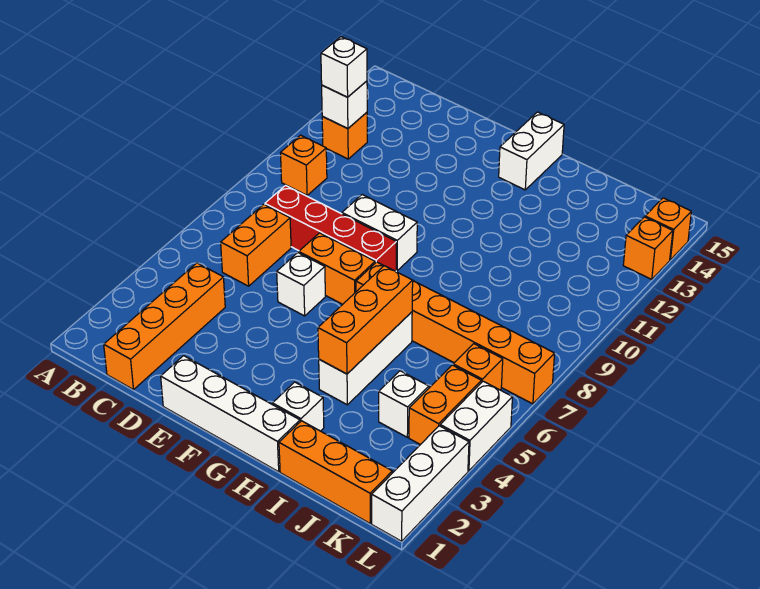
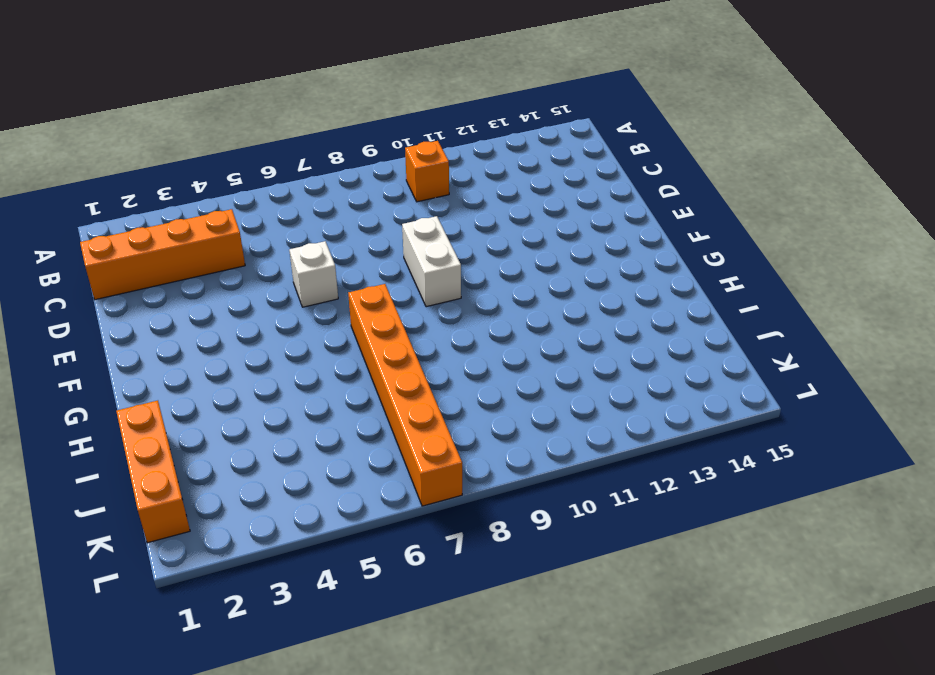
none -> orange brick B12 level 1
none -> orange brick C6:C7 level 1
none -> red brick C8:F8 level 1

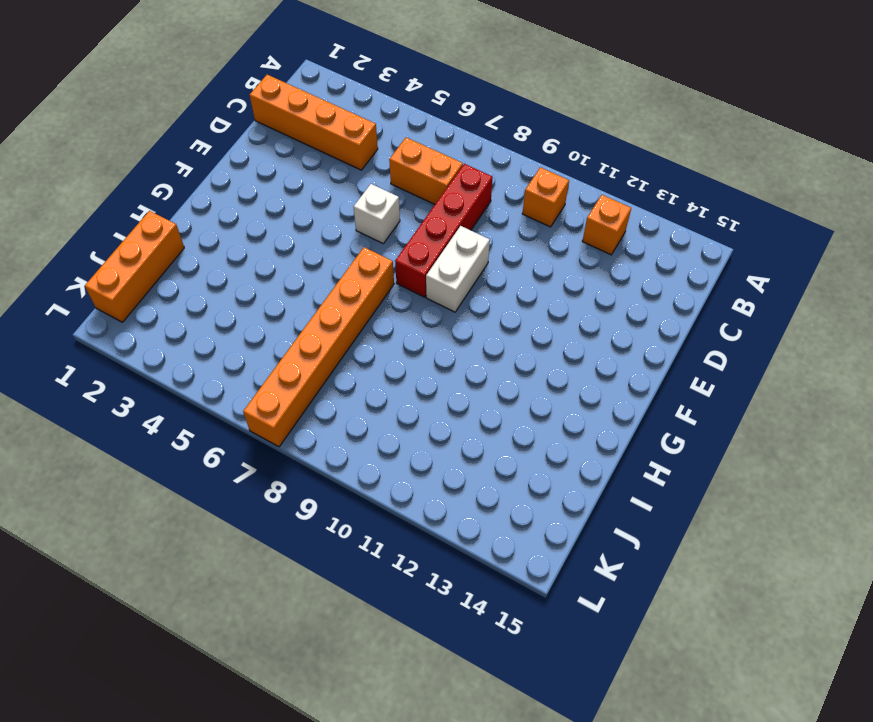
none -> white brick E1:H1 level 1
none -> orange brick E7:F7 level 1
none -> white brick G14:G15 level 1

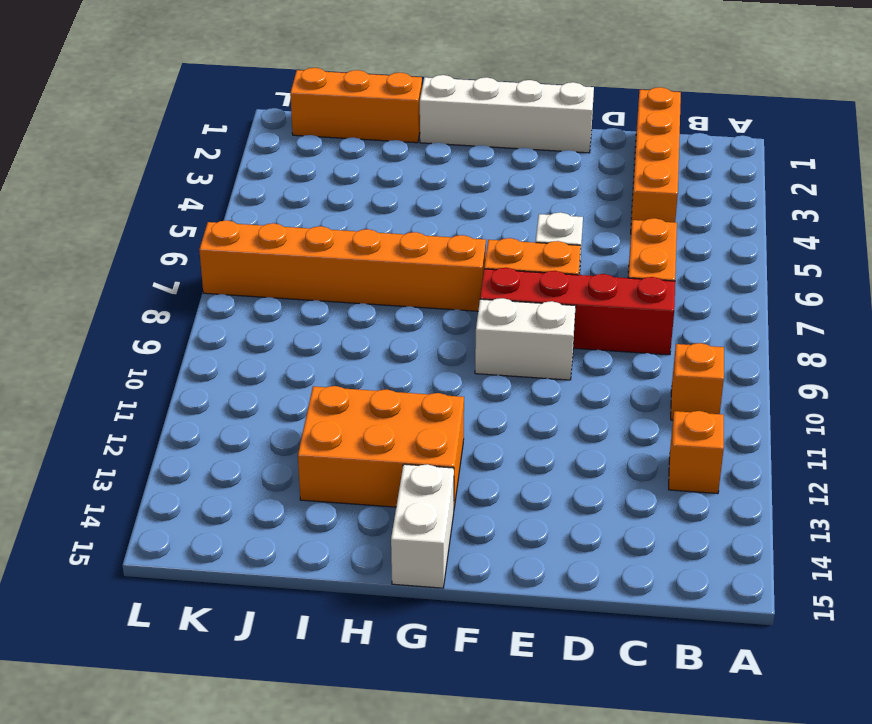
orange brick G12:I13 level 1 -> none
none -> white brick H2 level 1
none -> white brick H4:H6 level 1
none -> white brick J4 level 1

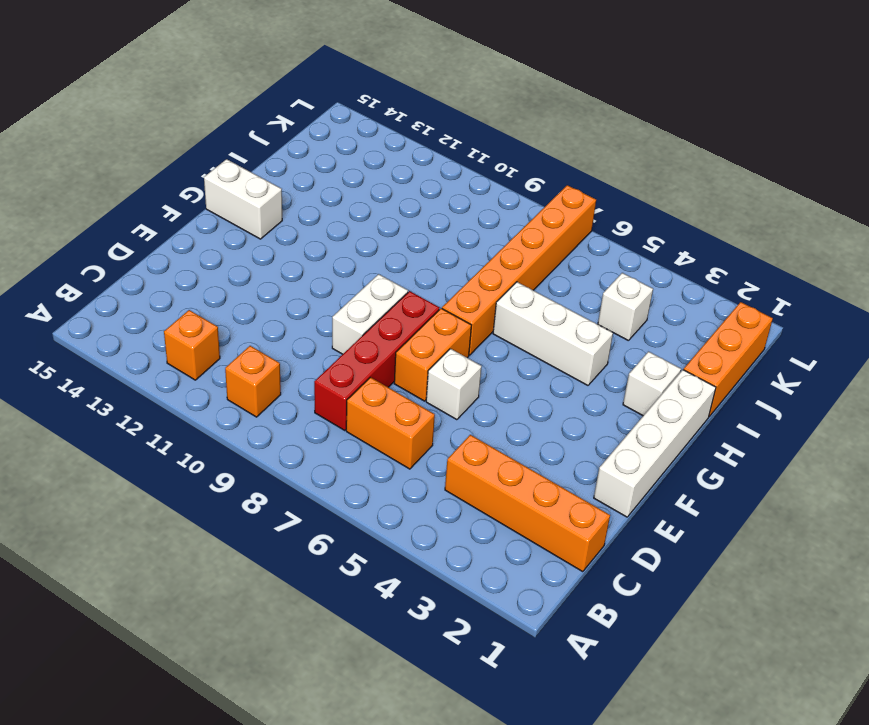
none -> orange brick K4:K5 level 1
none -> orange brick K6 level 1
none -> white brick L1:L3 level 1

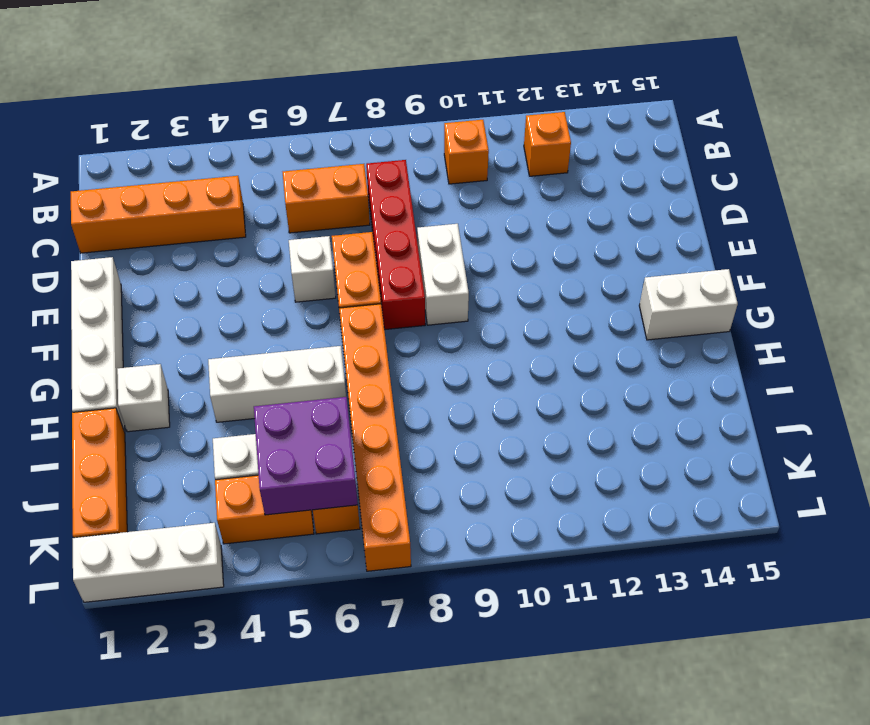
purple brick J5:K6 level 2 -> none
none -> white brick L4:L5 level 1
none -> orange brick L13 level 1
none -> orange brick L14 level 1

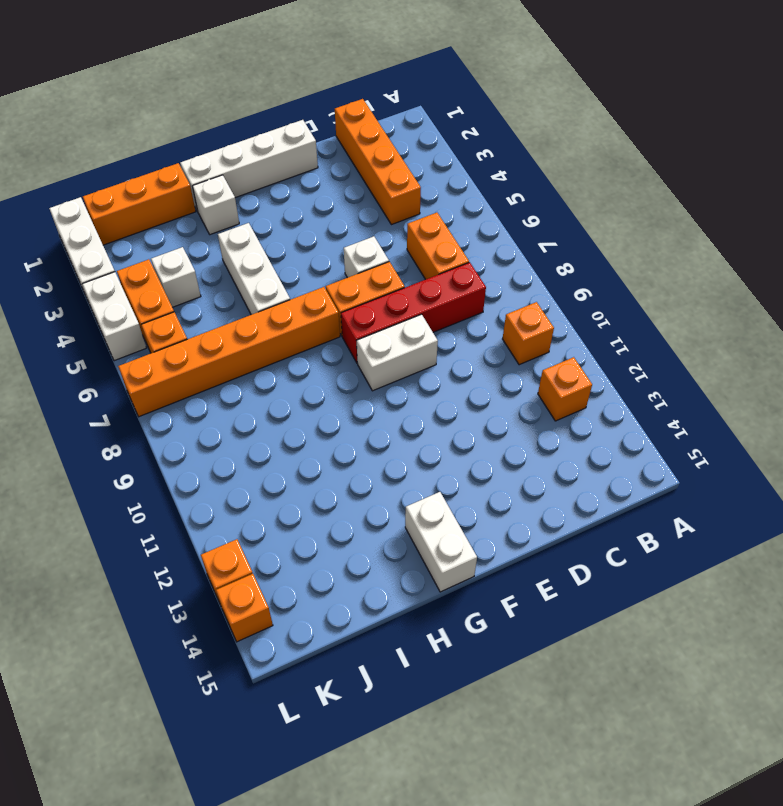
none -> white brick B12 level 2
none -> orange brick H4:H6 level 2
none -> white brick B12 level 3

